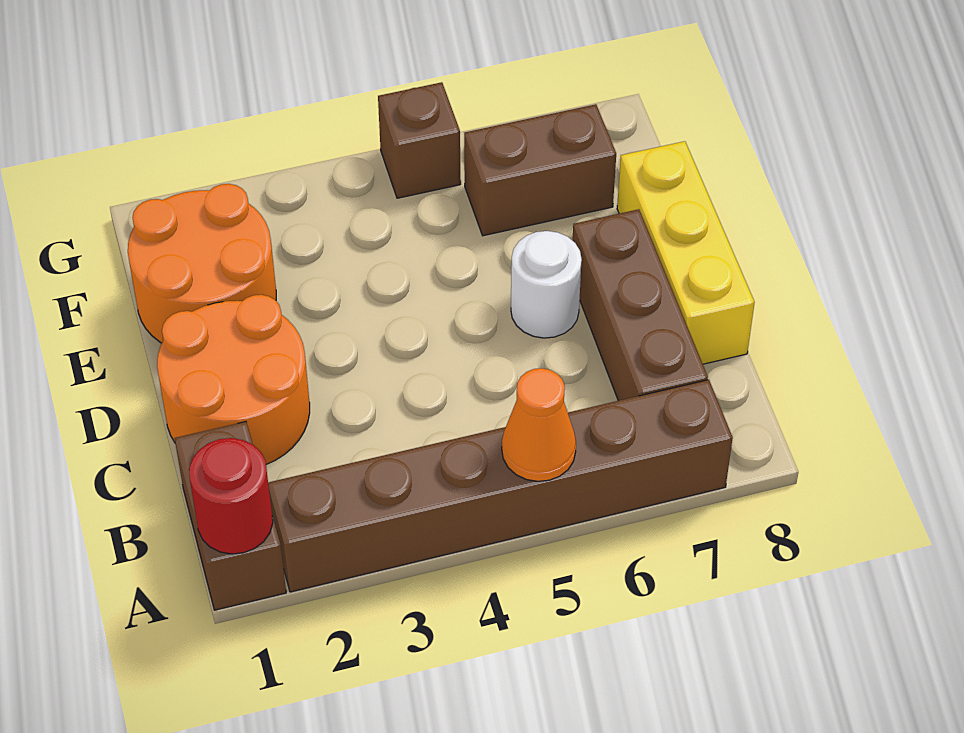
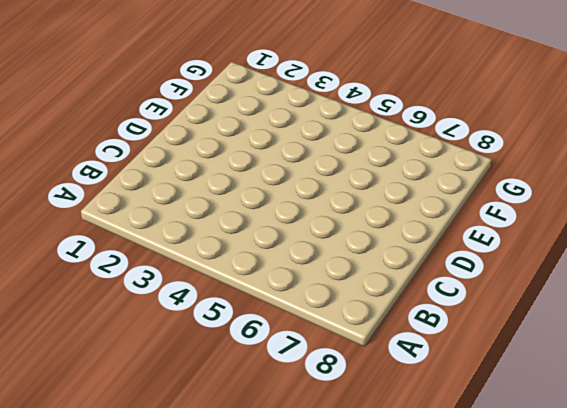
none -> brown brick A1:B1 level 1
none -> brown brick A2:A7 level 1

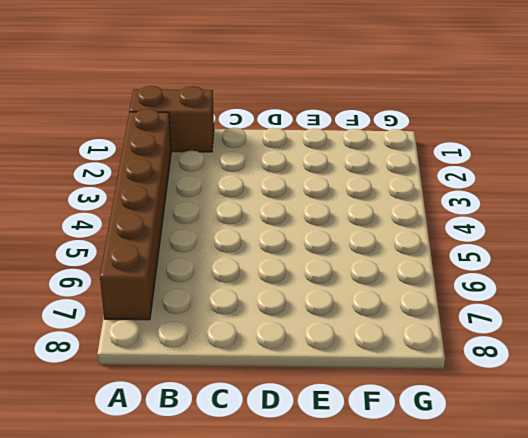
none -> brown brick B7:D7 level 1
none -> orange round brick C1:D2 level 1

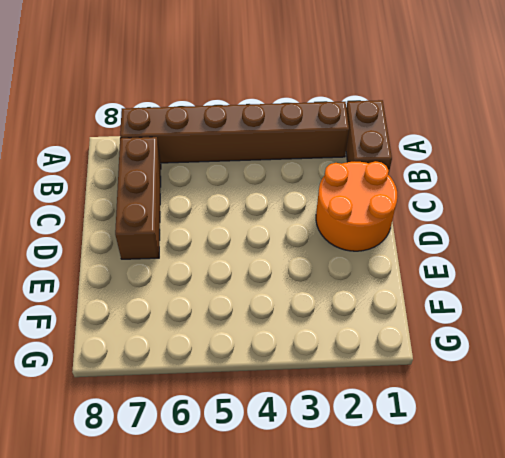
none -> yellow brick C8:E8 level 1
none -> white round brick D6 level 1

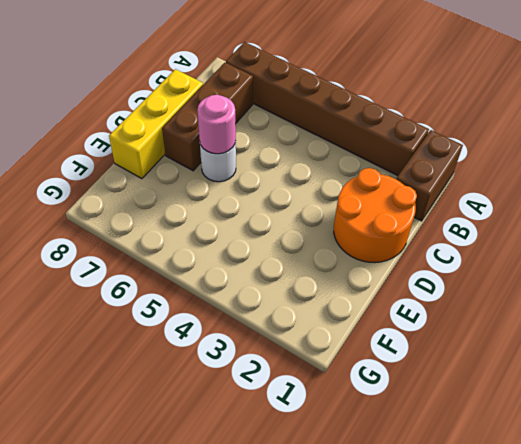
pink round brick D6 level 2 -> none
none -> orange round brick E1:F2 level 1
none -> brown brick F6:F7 level 1

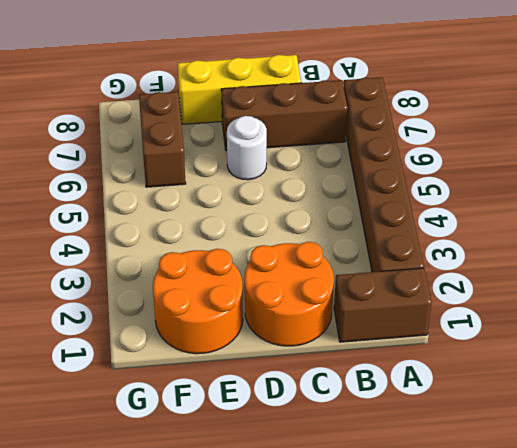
none -> brown brick G5 level 1
none -> red round brick A1 level 2

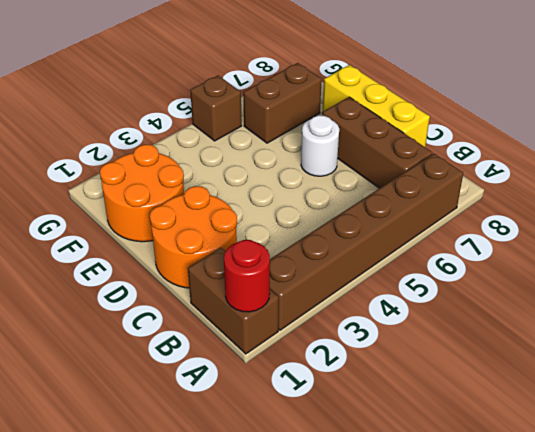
none -> orange cone A5 level 2

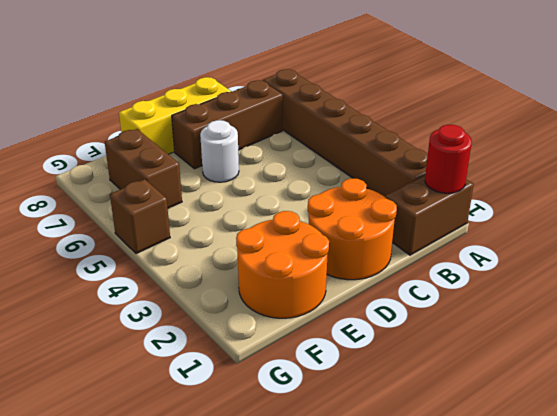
none -> orange cone A5 level 2

